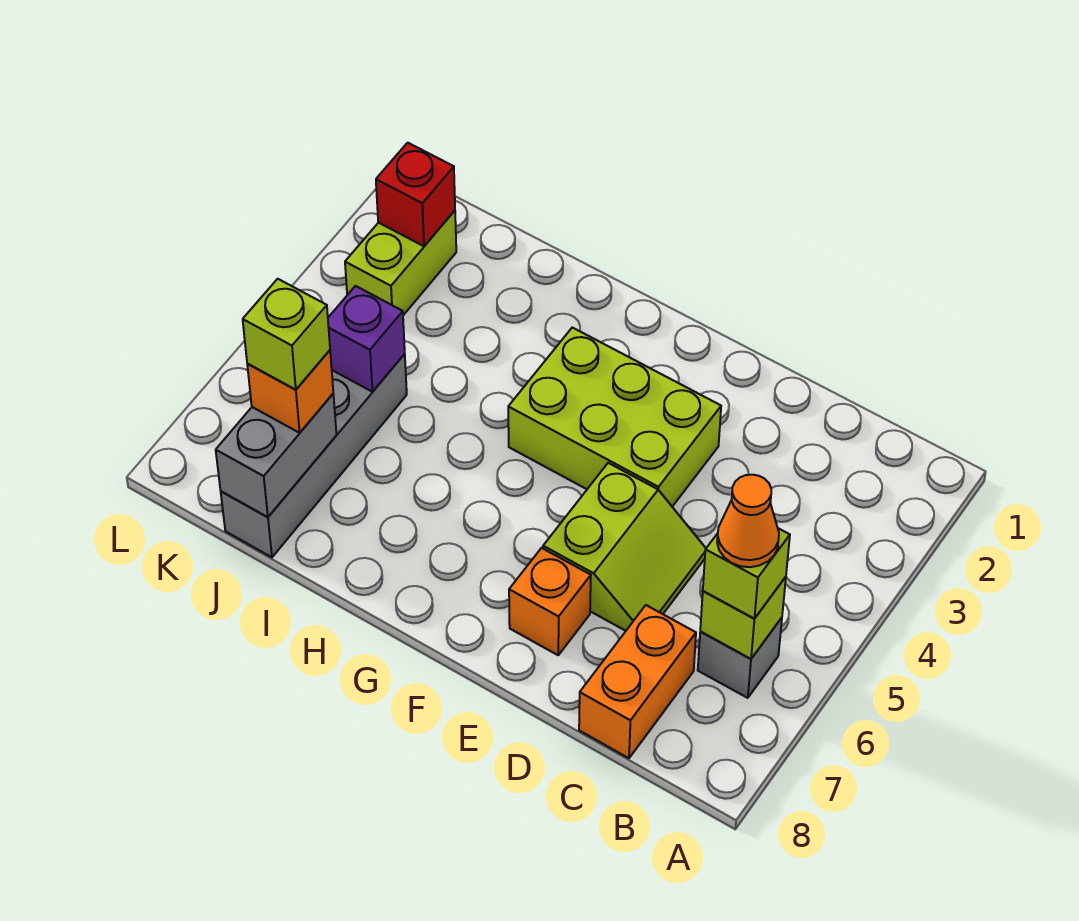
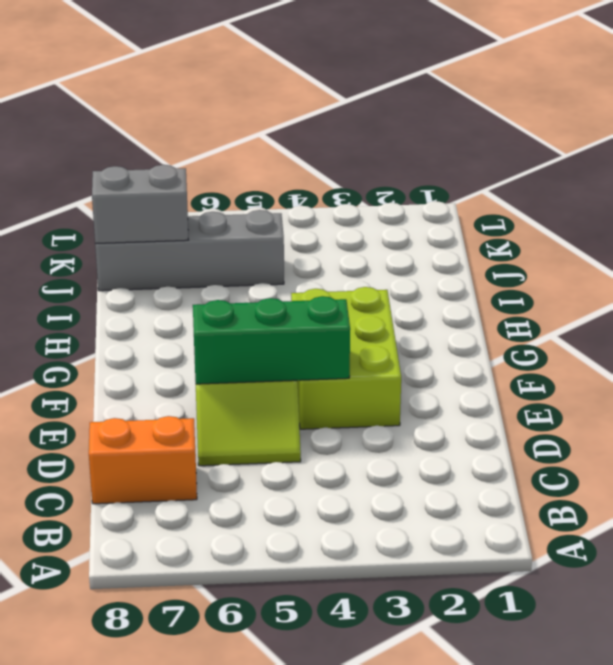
green brick E4:E6 level 2 -> none
none -> grey brick B6 level 1
none -> orange brick E7 level 1
none -> lime brick K2:K3 level 1

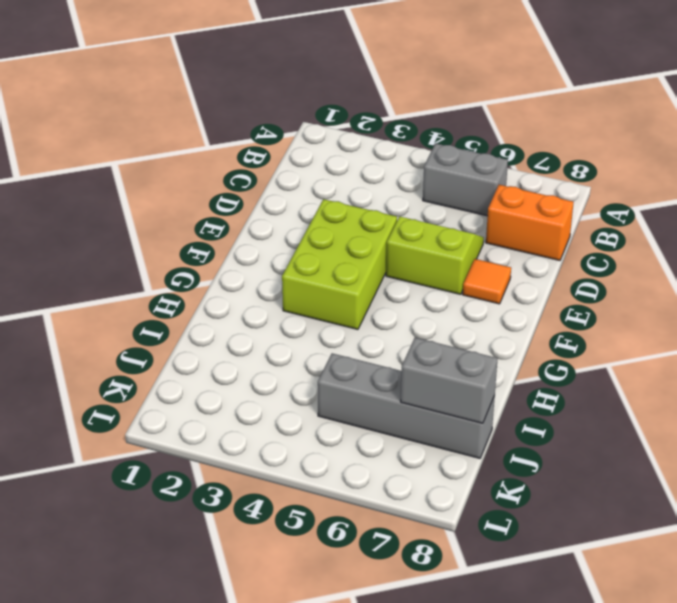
grey brick B5:B6 level 1 -> grey brick B6 level 1
orange tile E7 level 1 -> orange brick E7 level 1
none -> lime brick K2:K3 level 1
none -> lime brick B6 level 2
none -> purple brick J5 level 2

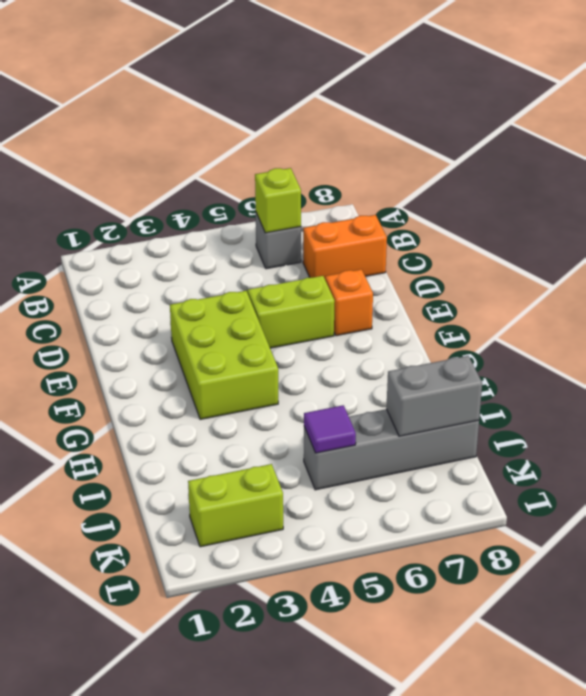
purple tile J5 level 2 -> purple brick J5 level 2
none -> red brick K2 level 2
none -> lime brick B6 level 3
none -> orange brick J7 level 3

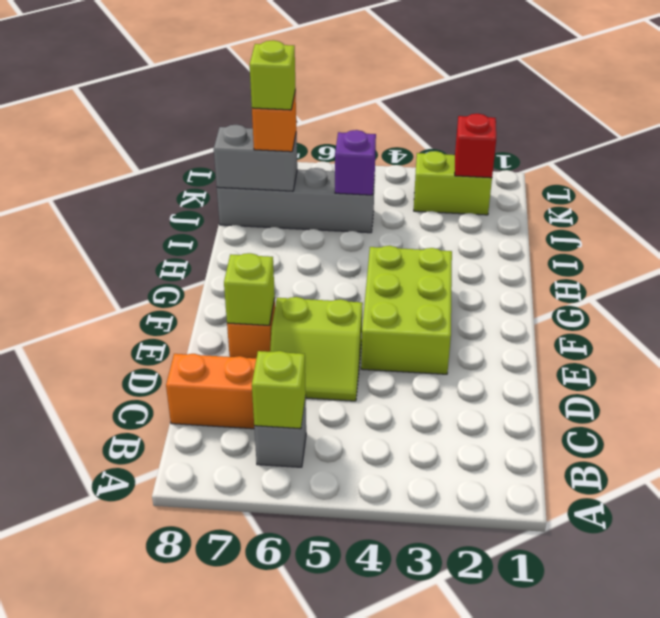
lime brick E7 level 2 -> lime brick B6 level 3
none -> orange cone B6 level 4

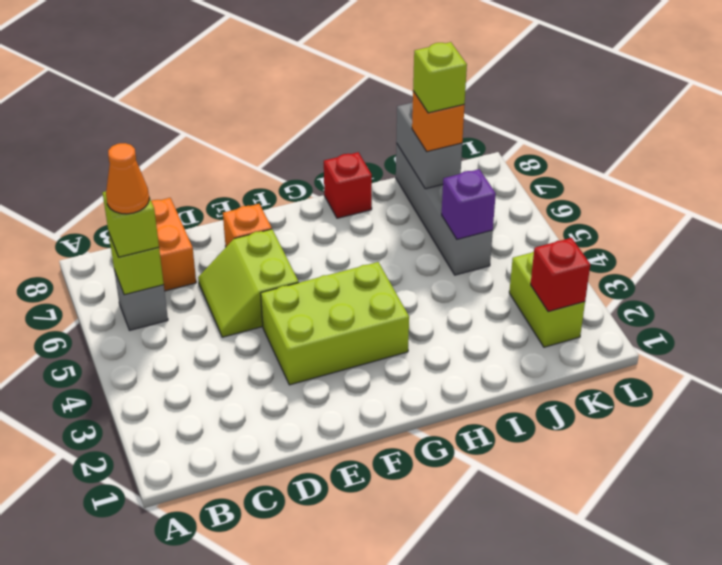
red brick H8 level 1 -> none

